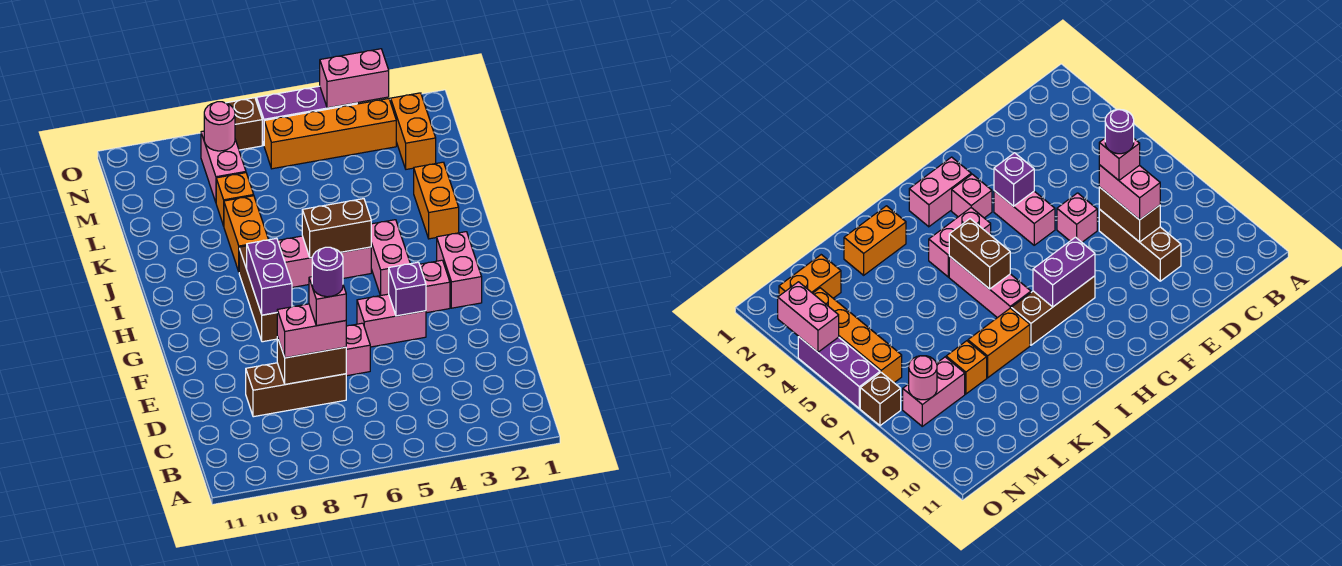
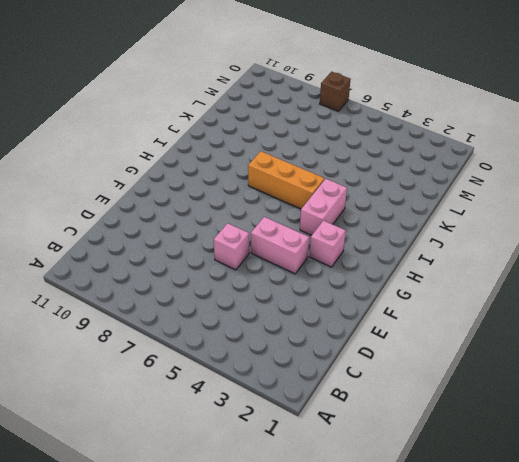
orange brick I5:I7 level 1 -> pink brick I5:I7 level 1
none -> brown brick D7:D9 level 1
none -> pink brick G2:H2 level 1
none -> brown brick G8:I8 level 1

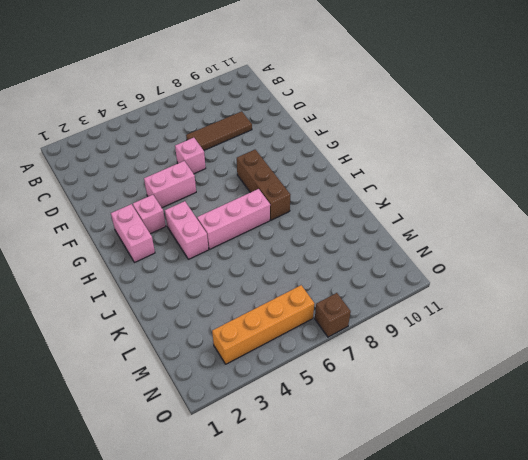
brown tile D7:D9 level 1 -> brown brick D7:D9 level 1
none -> orange brick J2:K2 level 1
none -> orange brick J8:K8 level 1
none -> orange brick L8 level 1

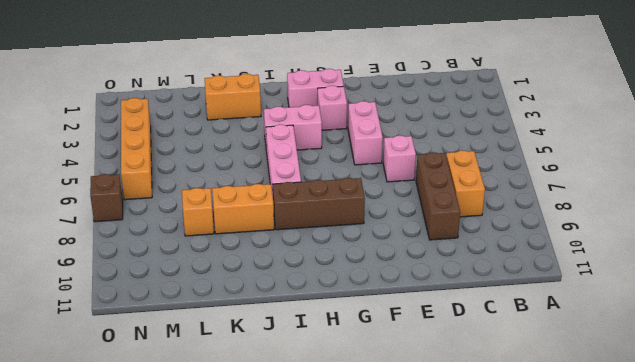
orange brick C7:C8 level 1 -> orange brick M2:N2 level 1
none -> pink brick M8:N8 level 1
none -> purple brick O4:O6 level 1
none -> brown brick D7:D8 level 2

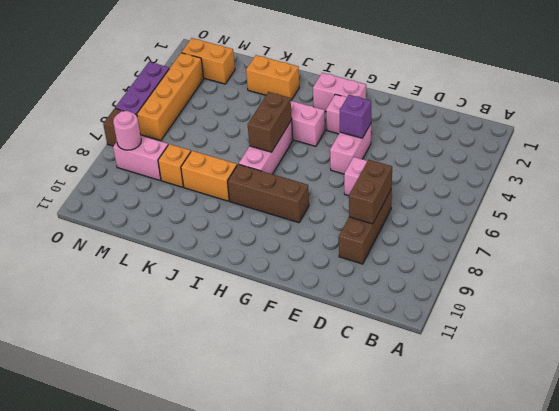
none -> purple brick G8:H8 level 2
none -> pink brick O3:O4 level 2
none -> pink brick D7:D8 level 3

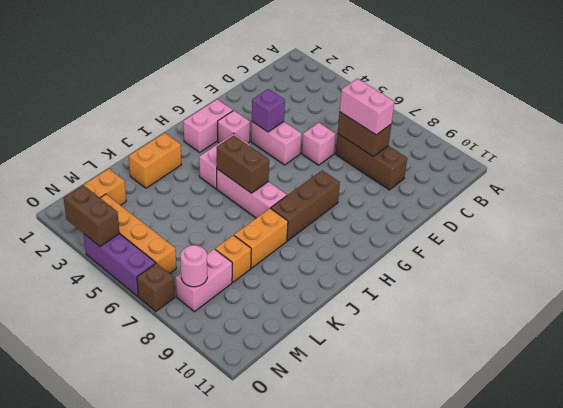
brown brick O3:O4 level 2 -> pink brick O3:O4 level 2
none -> purple brick G8:H8 level 2
none -> pink brick D7 level 4
none -> purple round brick D7 level 5

